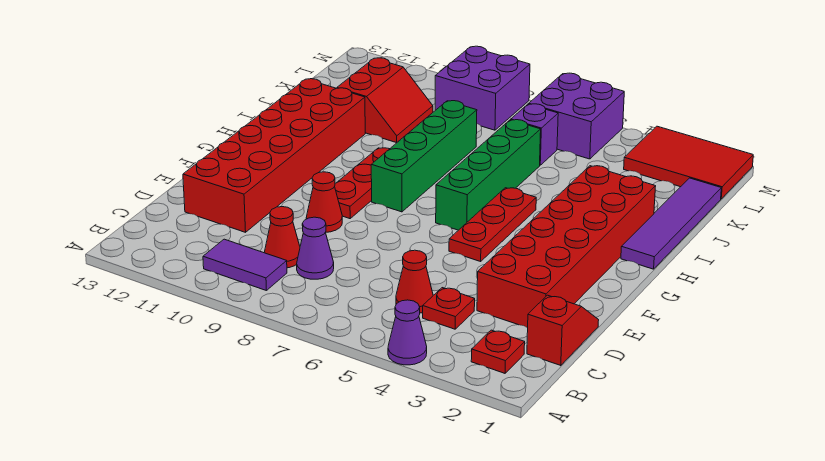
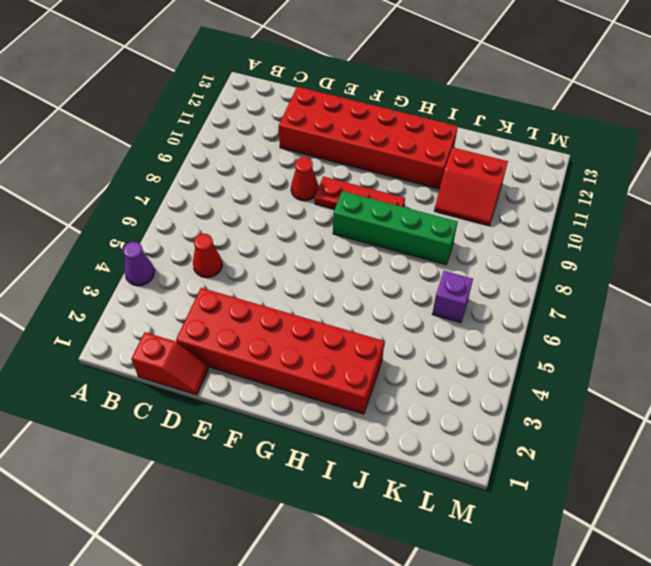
none -> red plate B2 level 1
none -> purple tile B9:B10 level 1
none -> red plate C4 level 1

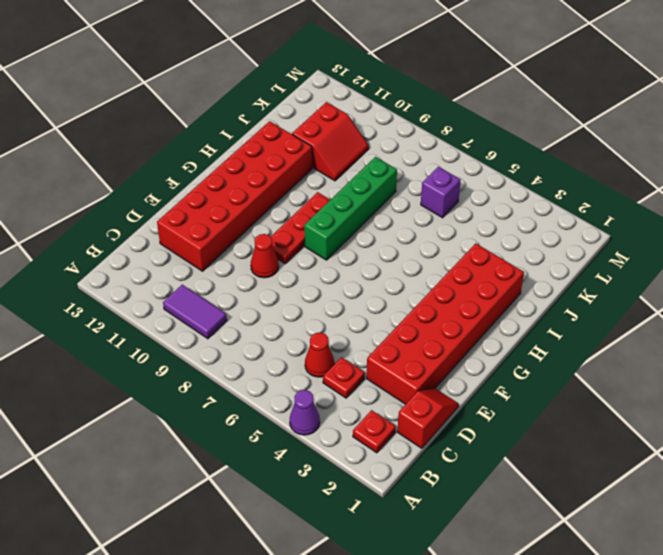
none -> purple cone C8 level 1
none -> red cone C9 level 1
none -> red plate F5:H5 level 1

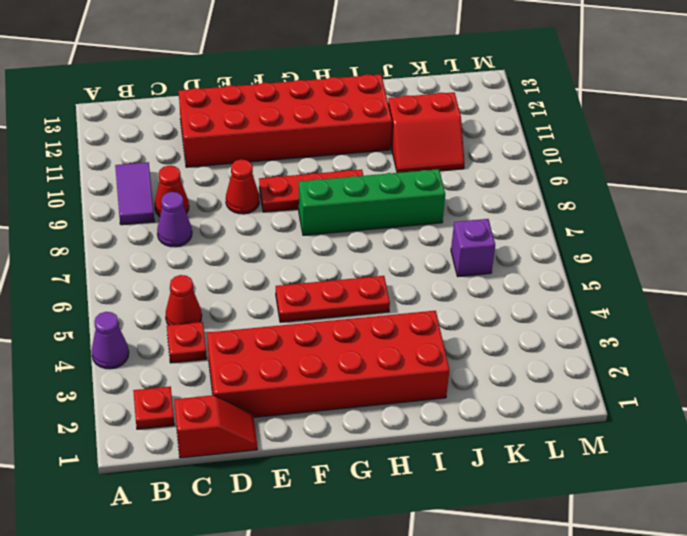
none -> green brick G6:J6 level 1
none -> purple tile H1:K1 level 1
none -> red tile L1:M3 level 1

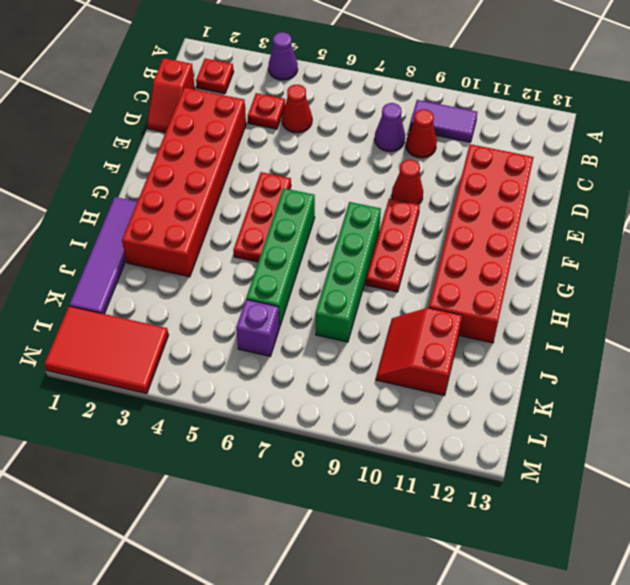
none -> purple brick L5:M6 level 1
none -> purple brick L8:M9 level 1

